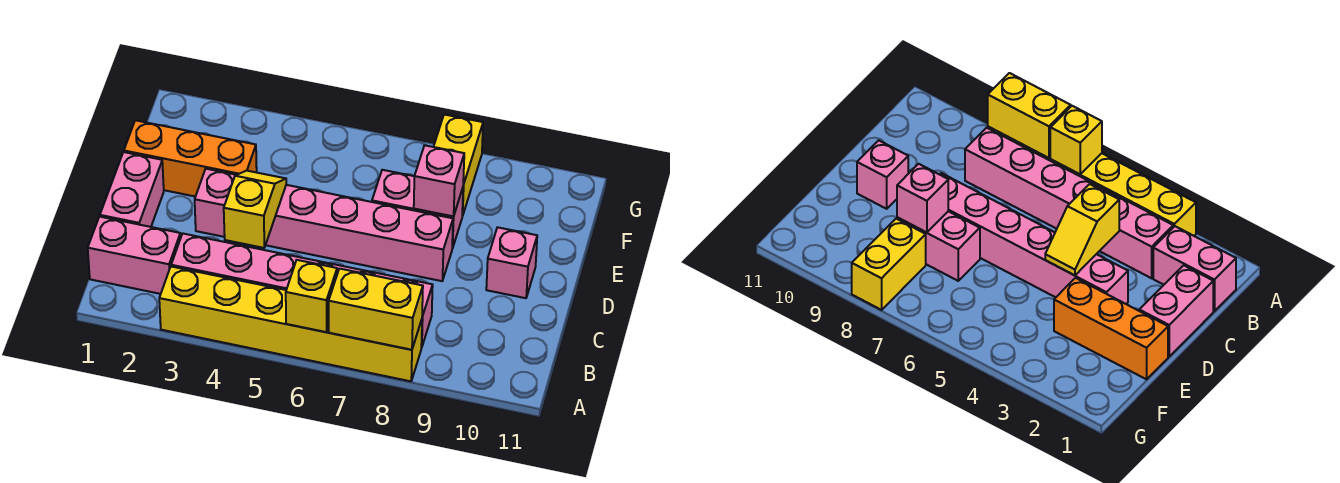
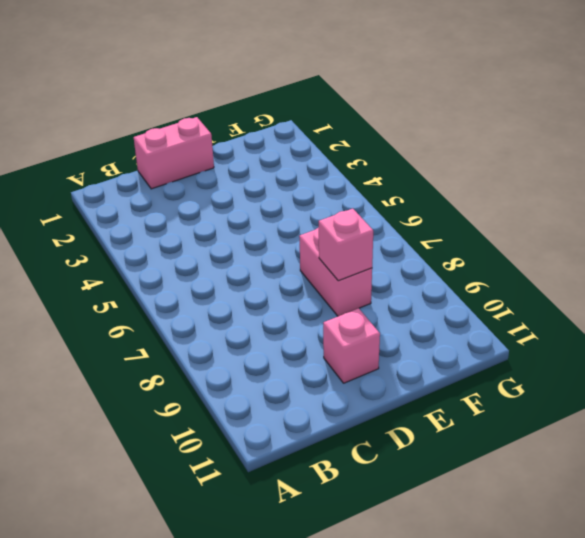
none -> yellow brick A3:A8 level 1
none -> pink brick B1:B2 level 1
none -> pink brick B3:B8 level 1

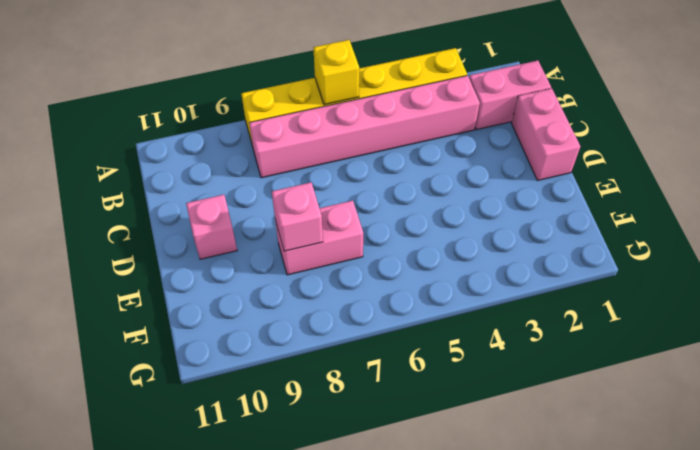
none -> pink brick D3:D8 level 1
none -> orange brick E1:E3 level 1
none -> yellow brick F8:G8 level 1

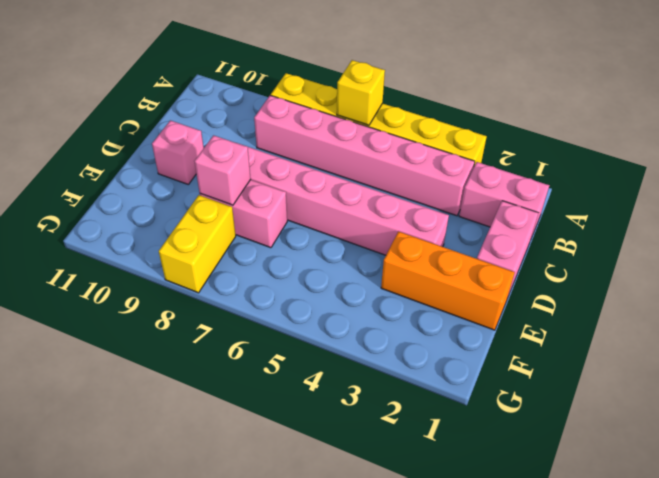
none -> yellow brick A7:A8 level 2
none -> yellow slope C4:D4 level 2 top C

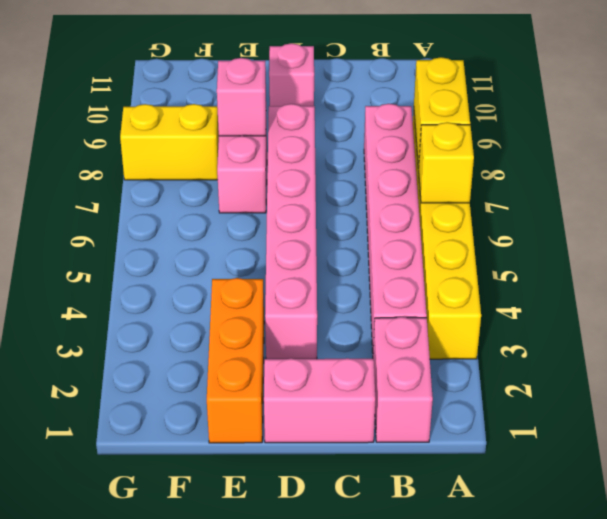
none -> yellow slope C4:D4 level 2 top C

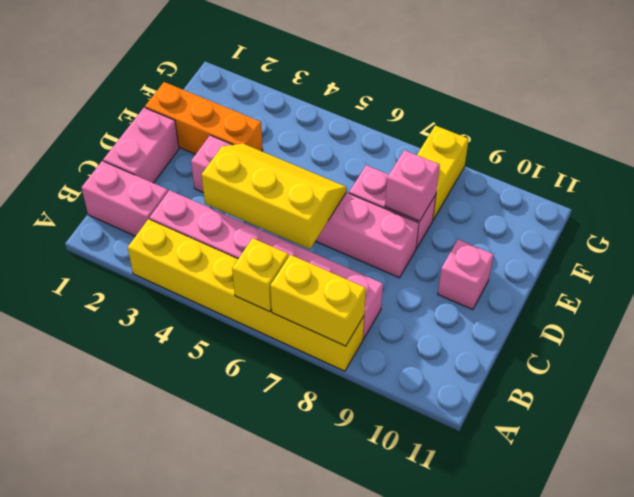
yellow slope C4:D6 level 2 top C -> yellow slope C4:D4 level 2 top C

